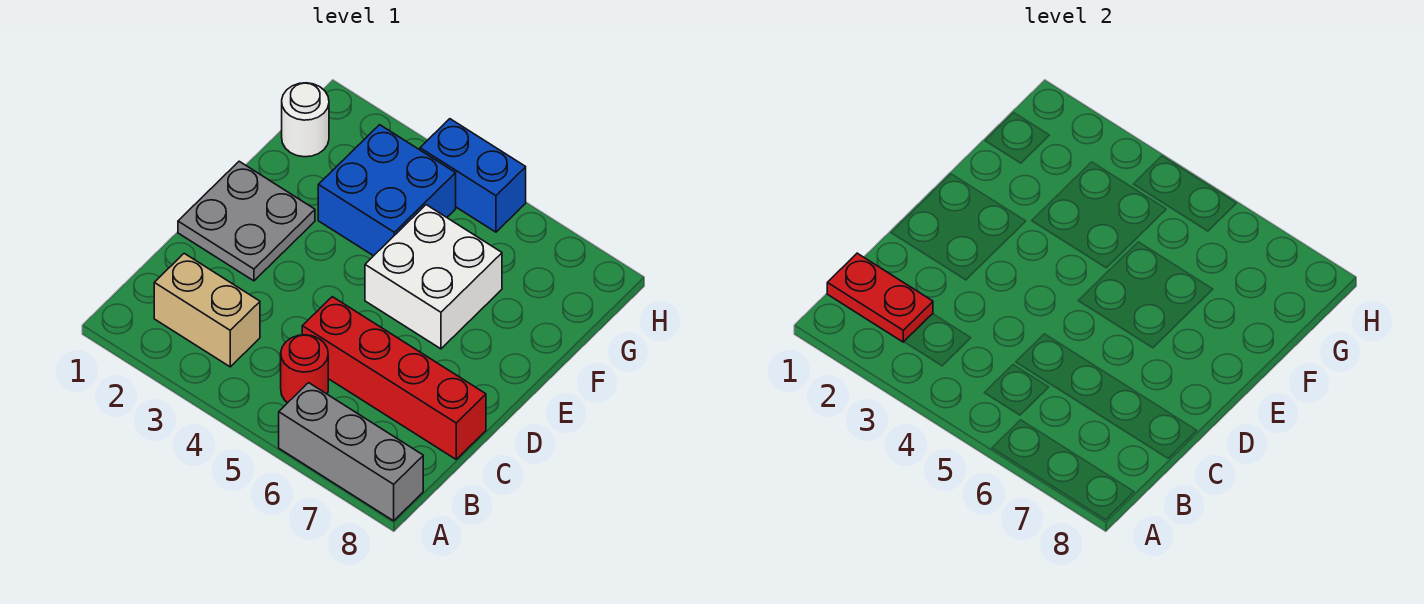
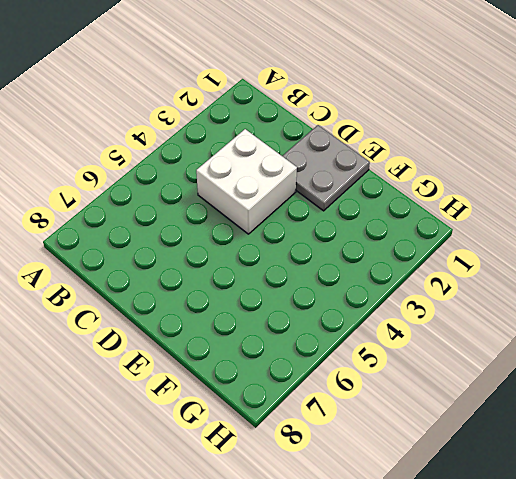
white brick C3:D4 level 1 -> white brick E5:F6 level 1
none -> grey brick A6:A8 level 1
none -> tan brick B2:B3 level 1

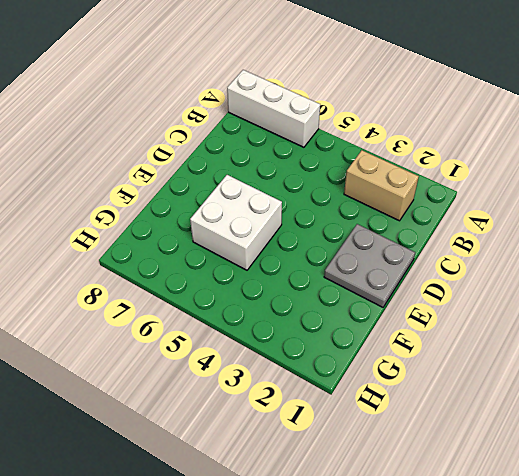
white brick A6:A8 level 1 -> grey brick A6:A8 level 1
none -> red round brick B5 level 1
none -> red brick C5:C8 level 1

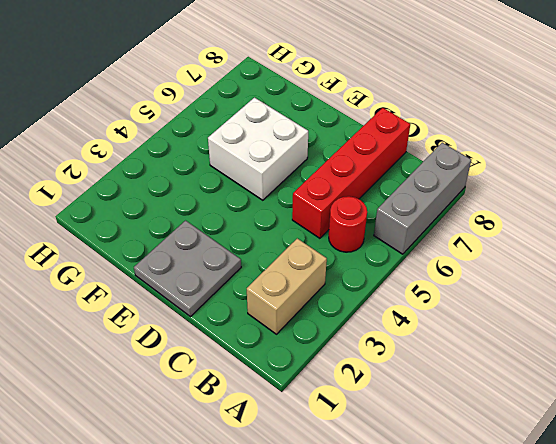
none -> blue brick F3:G4 level 1
none -> white round brick G1 level 1

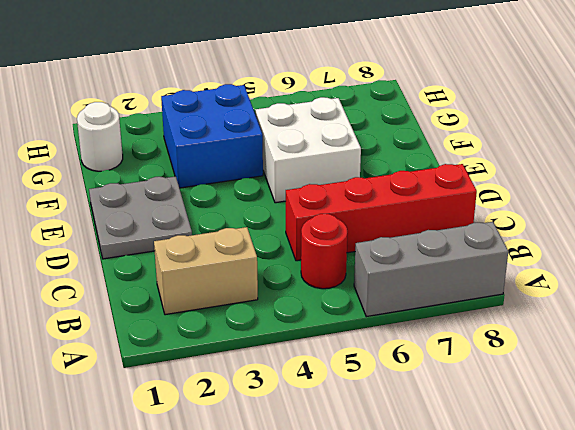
none -> blue brick H4:H5 level 1
none -> red plate B1:B2 level 2

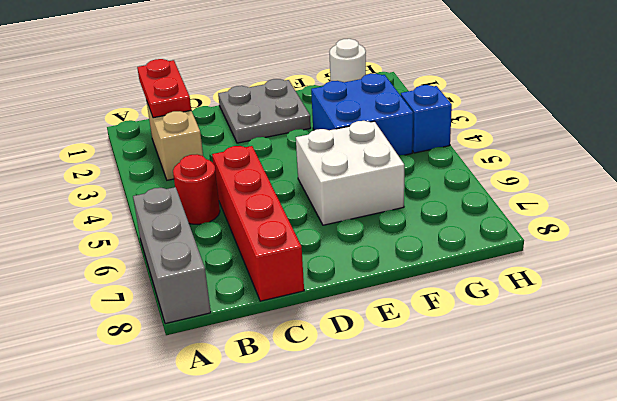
blue brick H4 level 1 -> blue brick H4:H5 level 1

